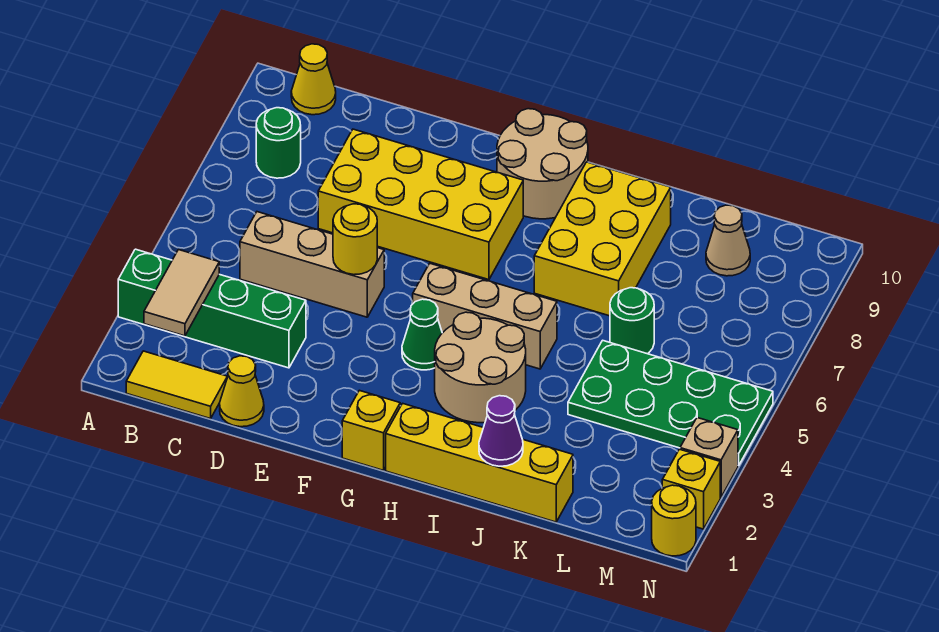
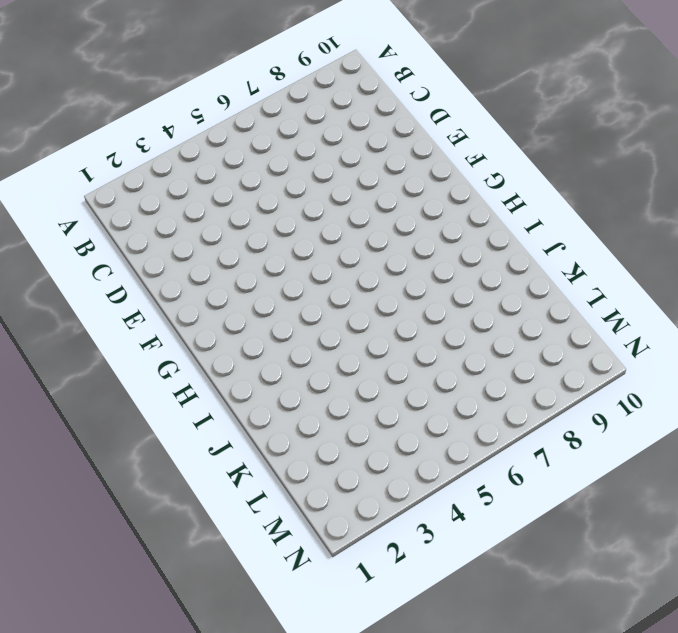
none -> green brick A3:D3 level 1
none -> yellow tile B1:C1 level 1
none -> green round brick B8 level 1

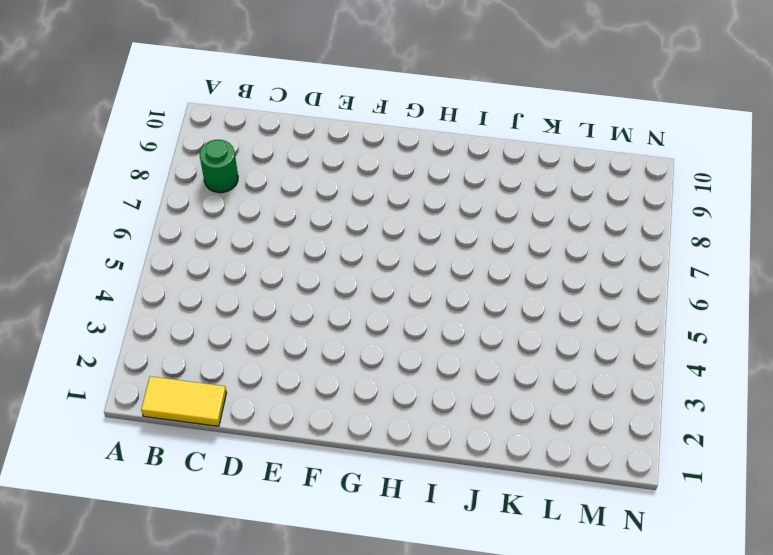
none -> green brick A3:D3 level 1
none -> yellow cone B10 level 1
none -> tan brick C5:E5 level 1

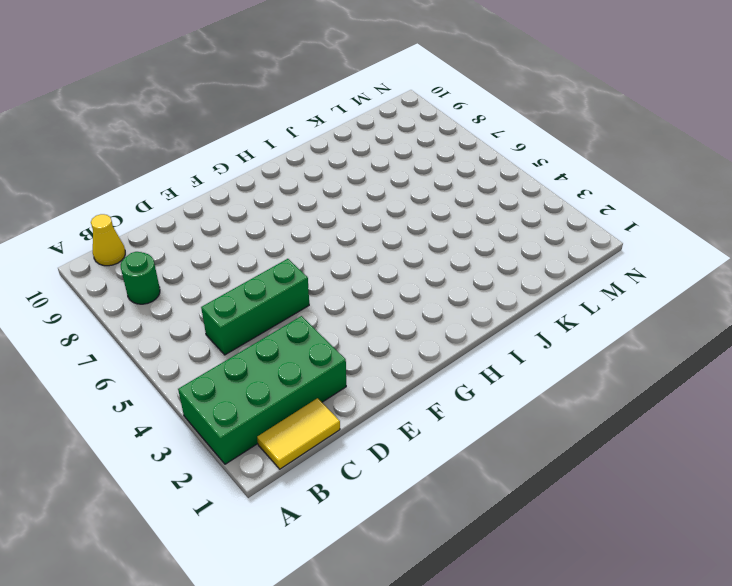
green brick A2:D3 level 1 -> green brick A3:D3 level 1
green brick C5:E5 level 1 -> tan brick C5:E5 level 1
none -> yellow cone D1 level 1
none -> yellow brick D7:G8 level 1
none -> yellow brick G1 level 1

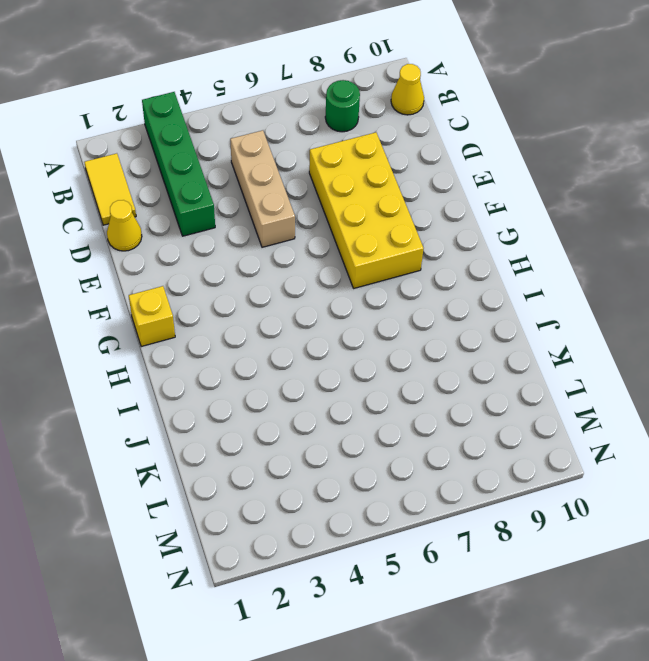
none -> green cone G4 level 1
none -> tan brick G5:I5 level 1
none -> tan round brick G9:H10 level 1

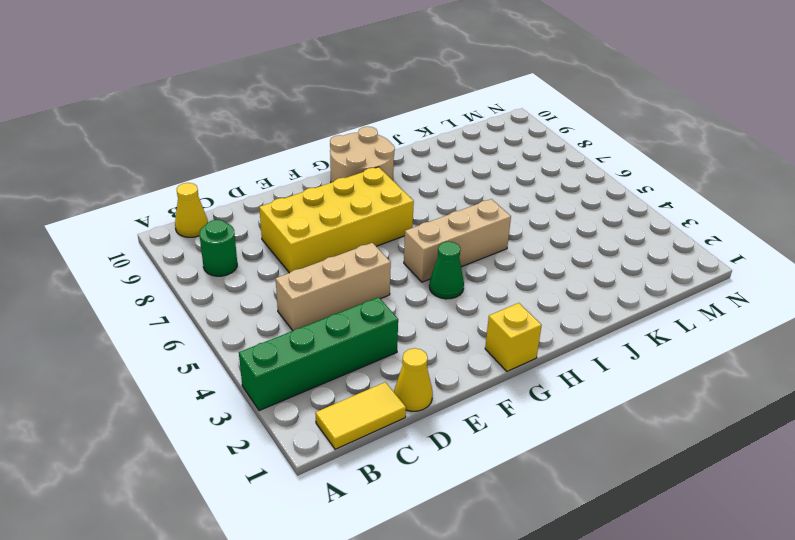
none -> yellow brick H1:K1 level 1
none -> tan round brick H3:I4 level 1
none -> yellow brick I7:J9 level 1

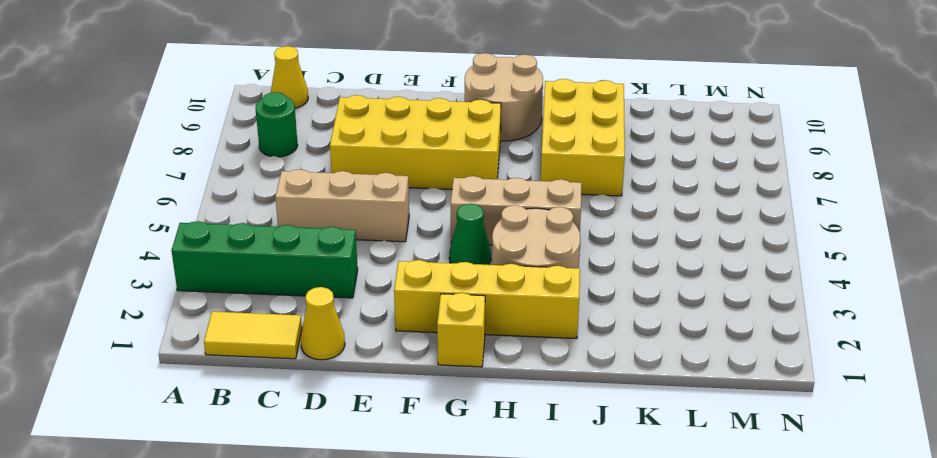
yellow brick F2:I2 level 1 -> yellow brick H1:K1 level 1
none -> green plate K4:N5 level 1
none -> green round brick K6 level 1
none -> tan cone L9 level 1

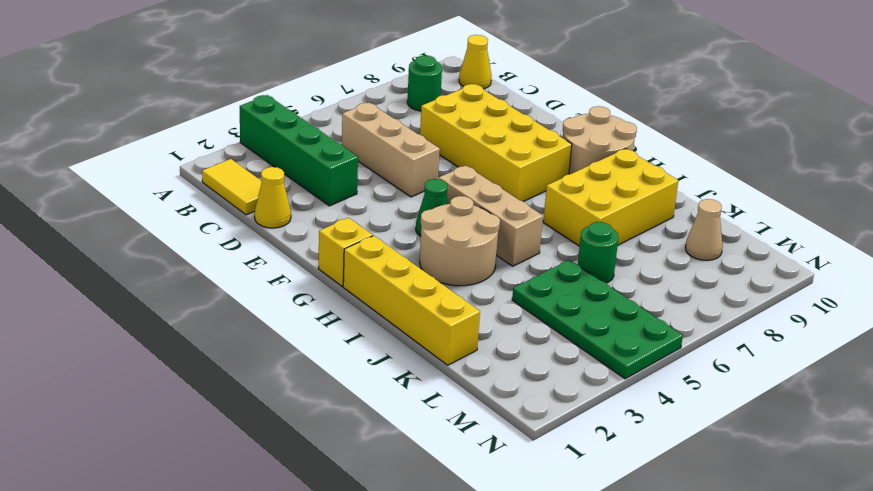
none -> yellow round brick N1 level 1
none -> yellow brick N2 level 1
none -> tan brick N3 level 1

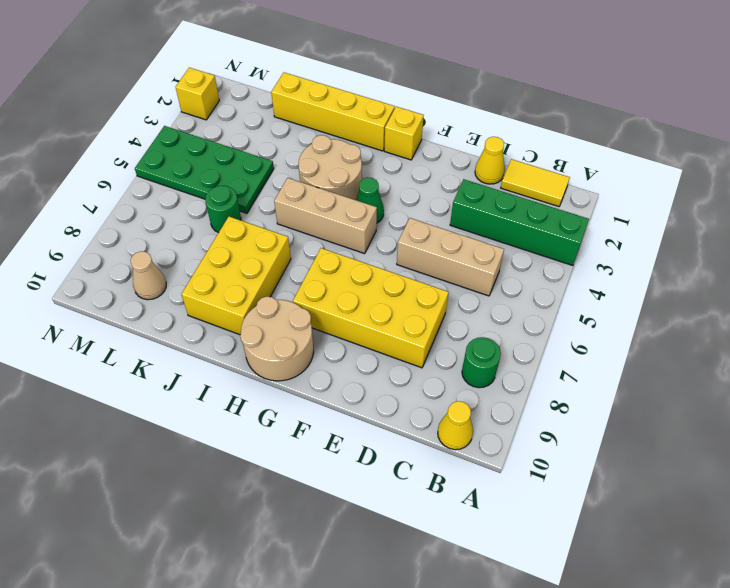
none -> yellow round brick N1 level 1
none -> tan brick N3 level 1
none -> tan tile B2:B3 level 2

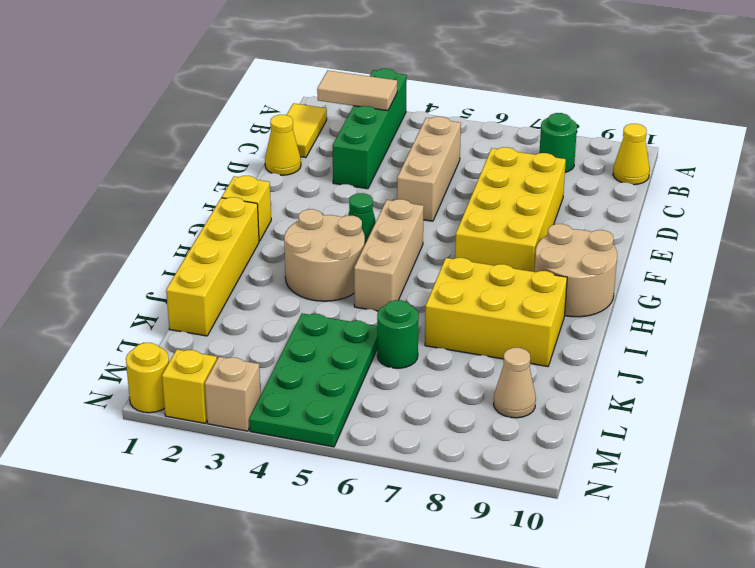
none -> yellow round brick E5 level 2
none -> purple cone J1 level 2

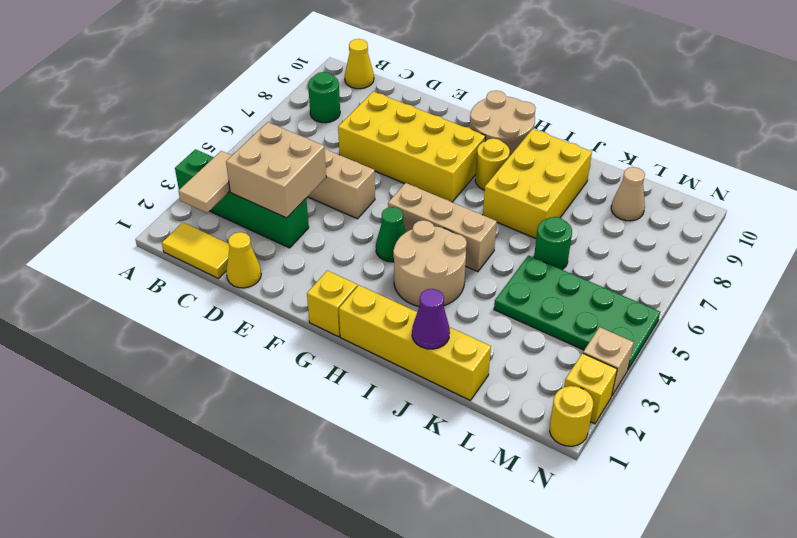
tan brick C3:D4 level 2 -> none
yellow round brick H8 level 1 -> yellow round brick E5 level 2

